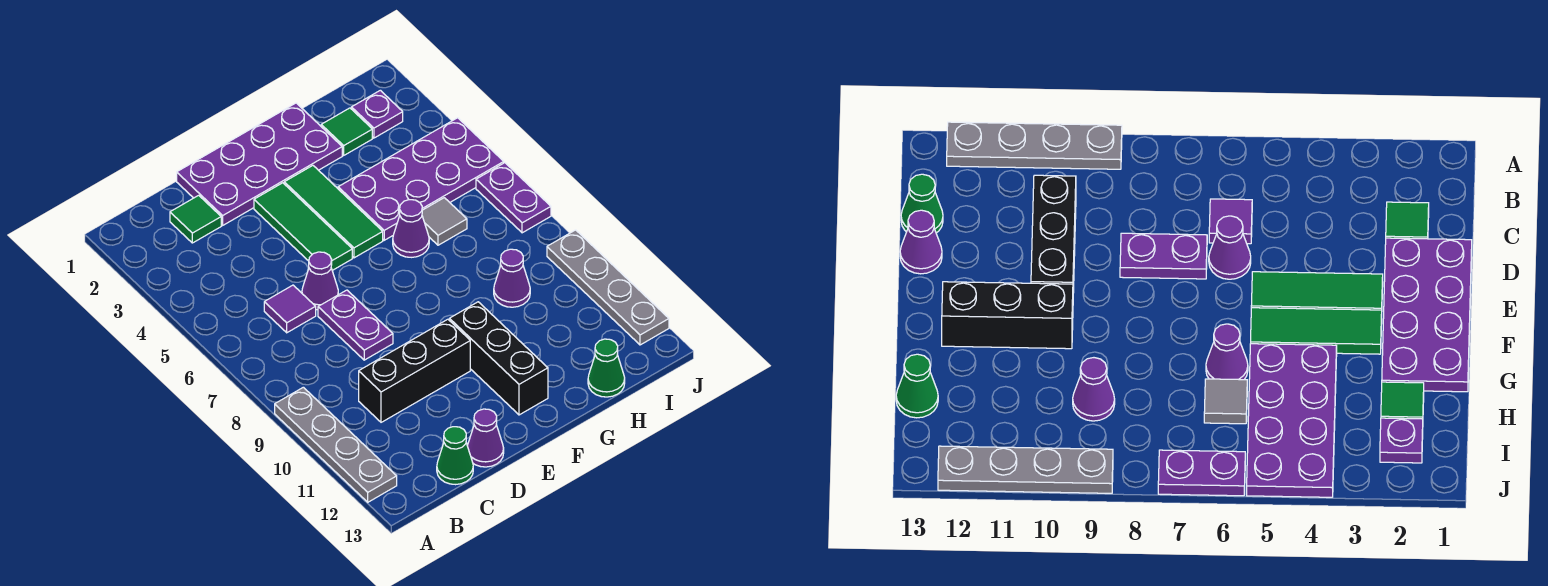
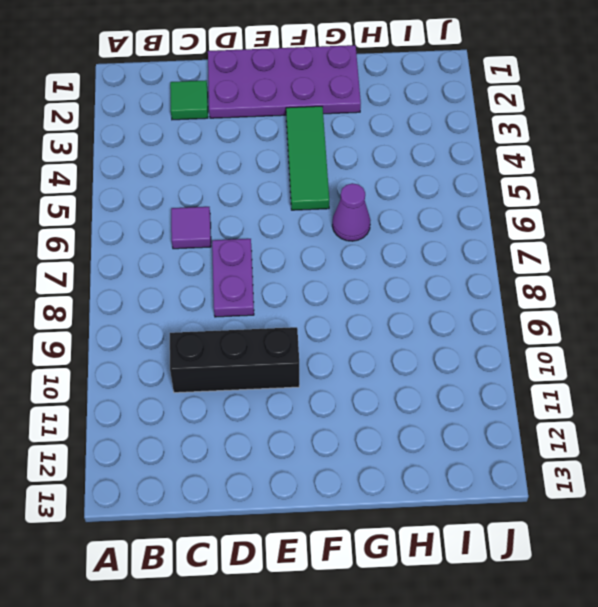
none -> grey plate A9:A12 level 1
none -> green cone C13 level 1
none -> purple cone D6 level 1

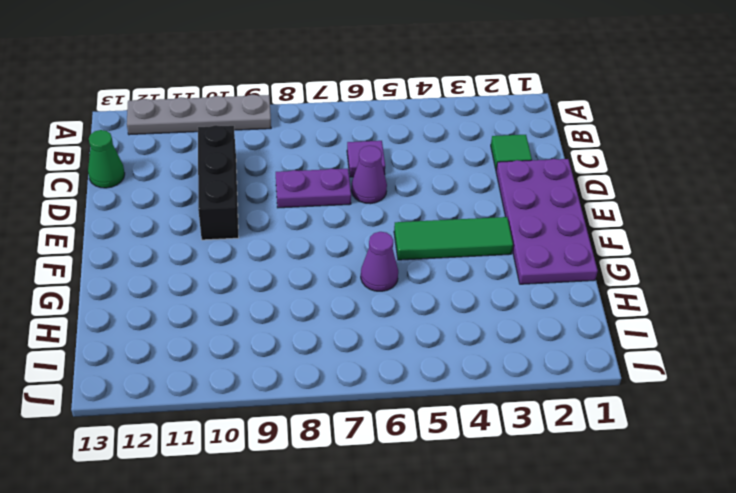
none -> purple cone D13 level 1
none -> green tile E3:E5 level 1
none -> black brick F10:F12 level 1

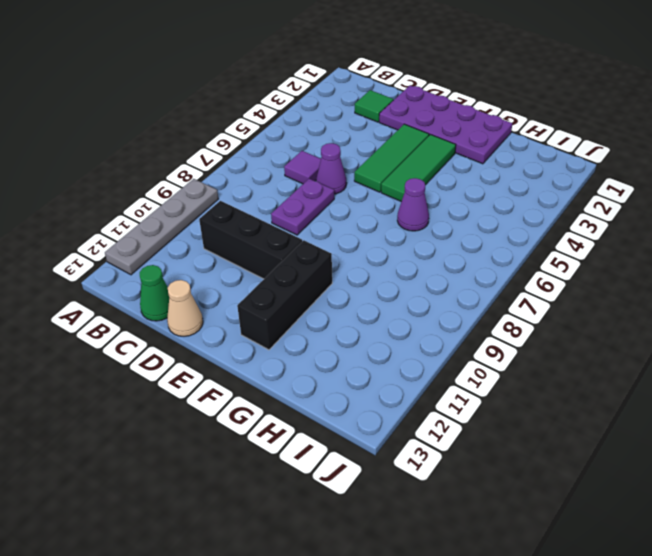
tan cone D13 level 1 -> purple cone D13 level 1
none -> purple plate G4:J5 level 1
none -> green tile H2 level 1
none -> grey tile H6 level 1

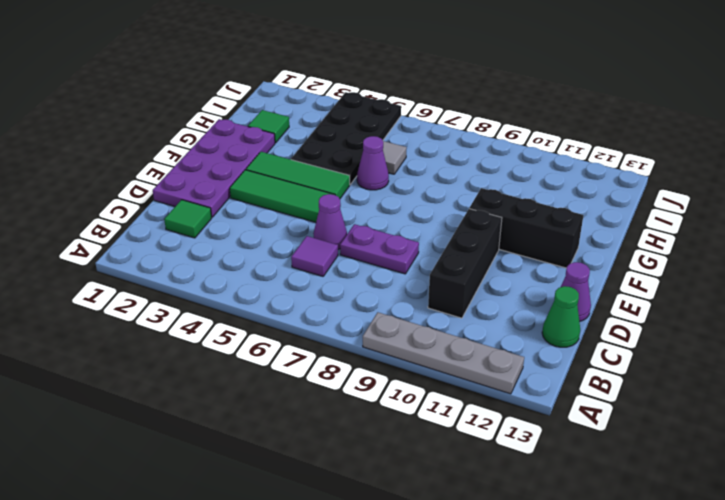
black plate G4:J5 level 1 -> purple plate G4:J5 level 1
none -> purple cone H9 level 1
none -> green cone H13 level 1
none -> purple plate I2 level 1

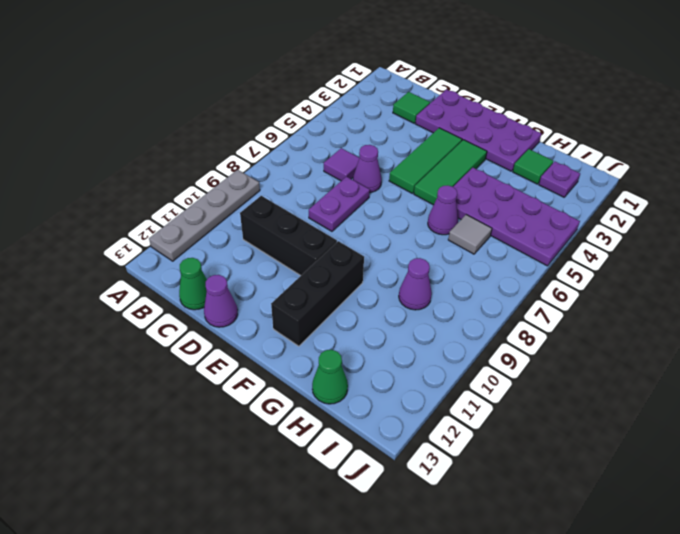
none -> purple plate J6:J7 level 1
none -> grey plate J9:J12 level 1

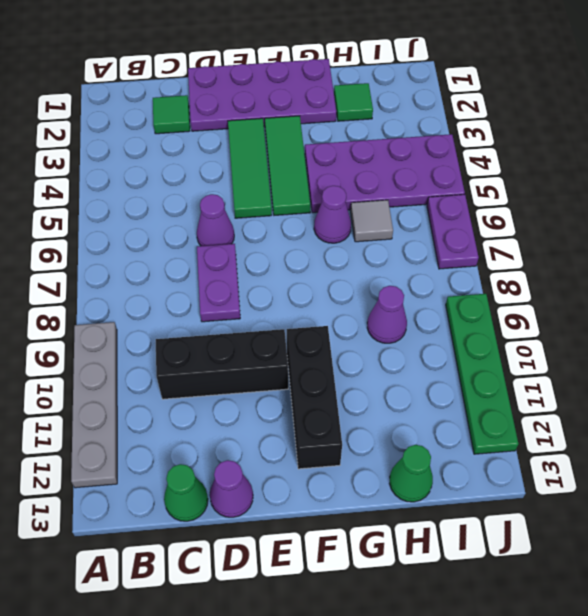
green plate J9:J12 level 1 -> grey plate J9:J12 level 1
none -> purple tile C6 level 1
none -> purple plate I2 level 1

